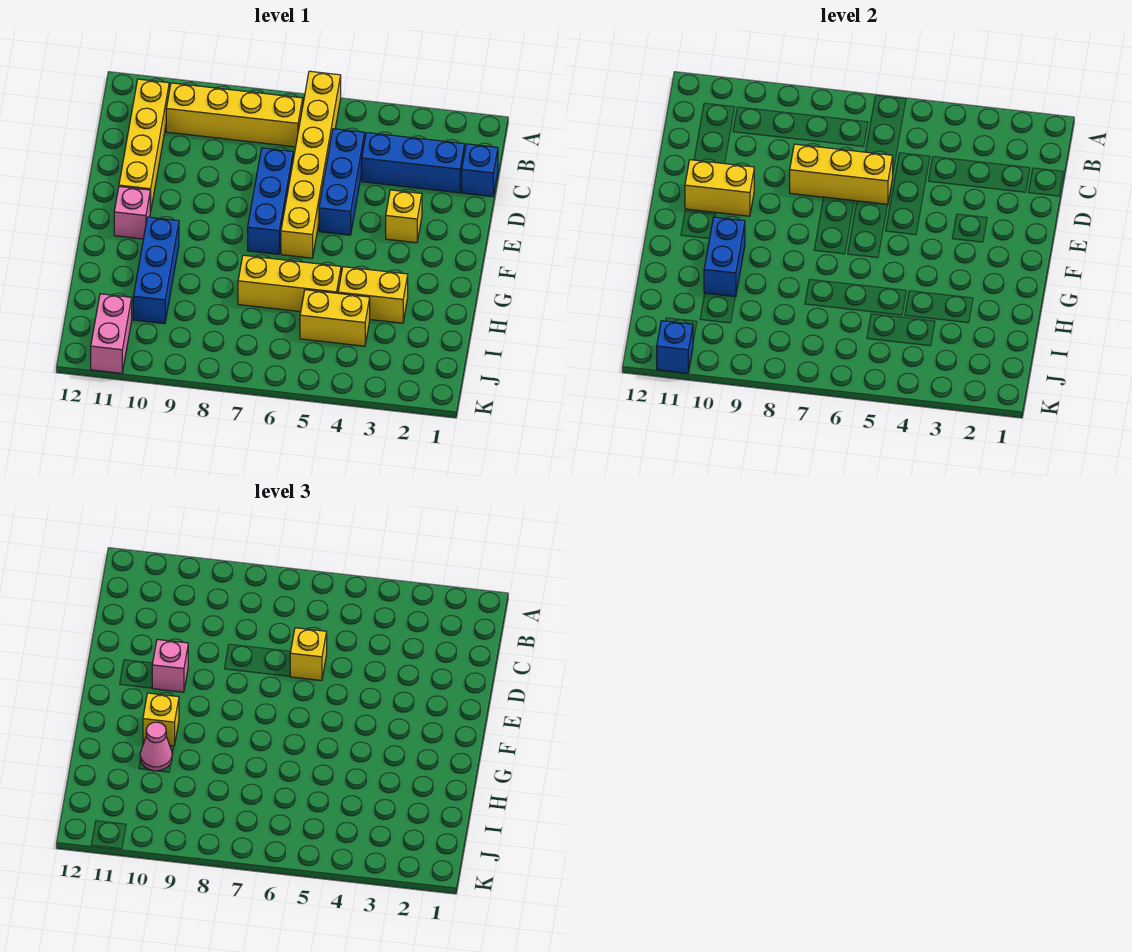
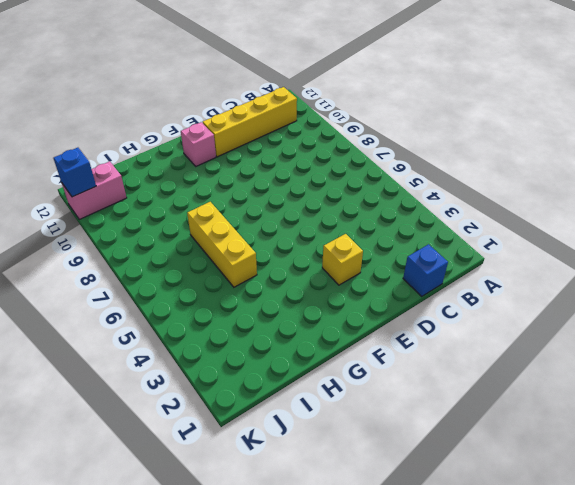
none -> yellow brick A6:F6 level 1
none -> yellow brick B7:B10 level 1
none -> blue brick C2:C4 level 1

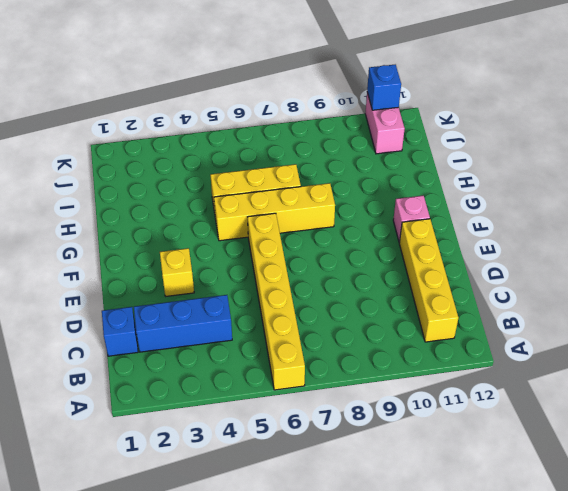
yellow brick G5:G8 level 1 -> yellow brick B7:B10 level 1
none -> blue brick C5:E5 level 1
none -> blue brick D7:F7 level 1
none -> blue brick G10:I10 level 1

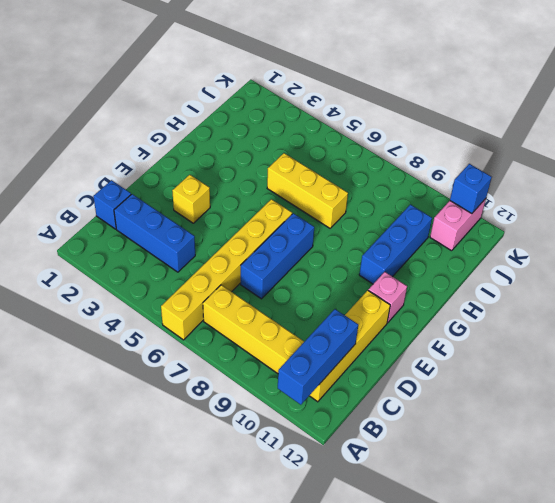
blue brick A11:C11 level 2 -> blue brick C5:E5 level 1
none -> yellow brick H3:H4 level 1
none -> yellow brick I4:I5 level 1
none -> yellow brick D6:D8 level 2

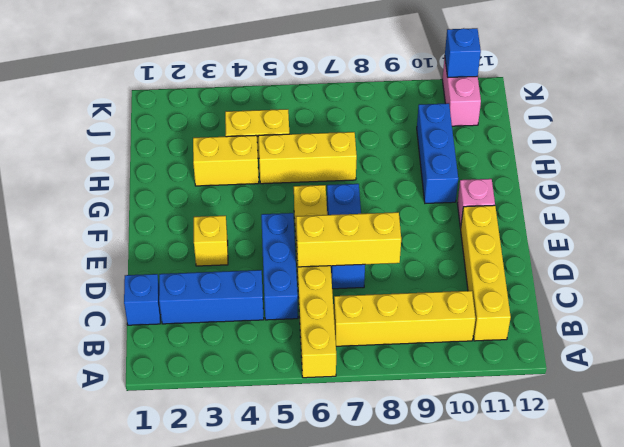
none -> yellow brick E10:E11 level 2
none -> blue brick G10:H10 level 2
none -> yellow brick D6 level 3

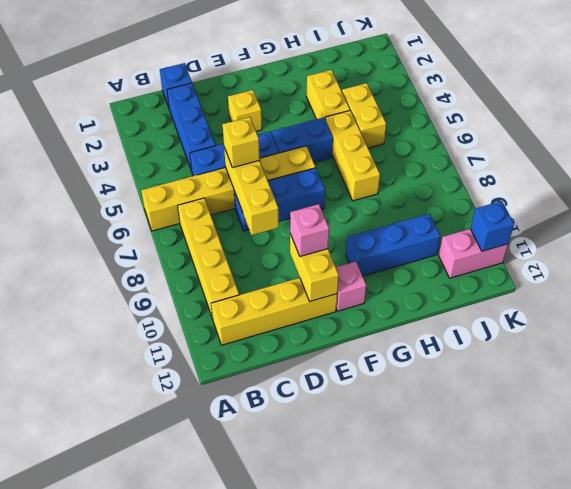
blue brick F5:G5 level 1 -> blue brick G10:H10 level 2
none -> yellow brick G10 level 3
none -> pink cone H10 level 3

